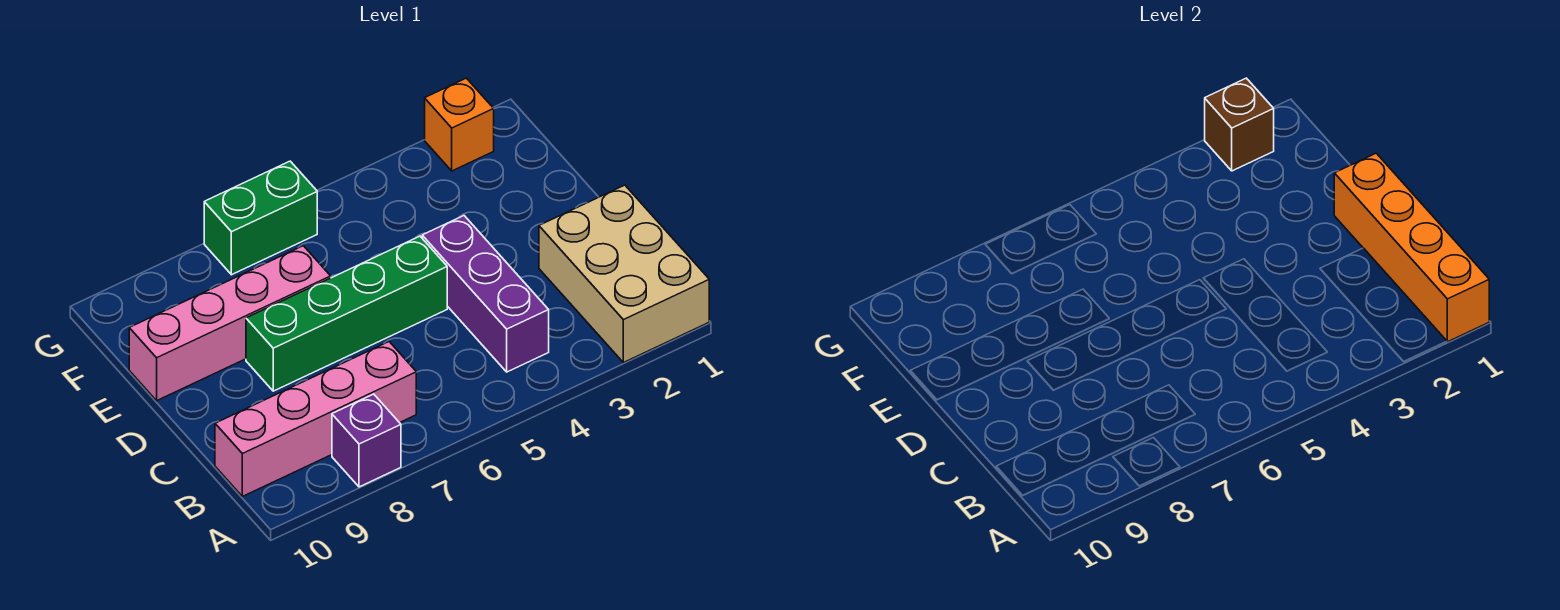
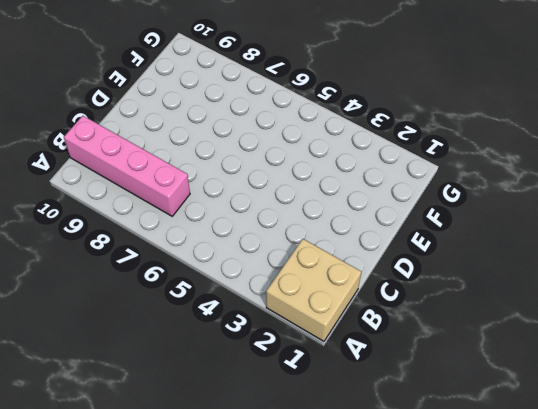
tan brick A1:B2 level 1 -> tan brick A1:C2 level 1
none -> purple brick A8 level 1
none -> purple brick B4:D4 level 1

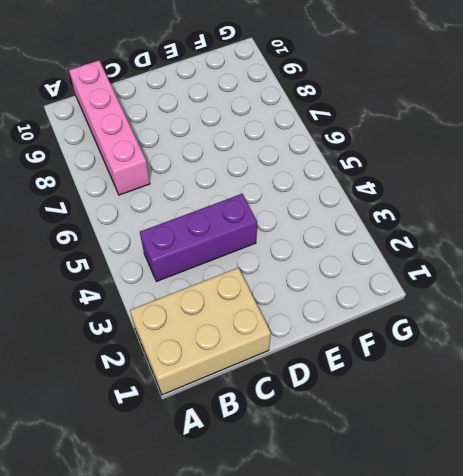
none -> purple brick A8 level 1
none -> green brick D5:D8 level 1

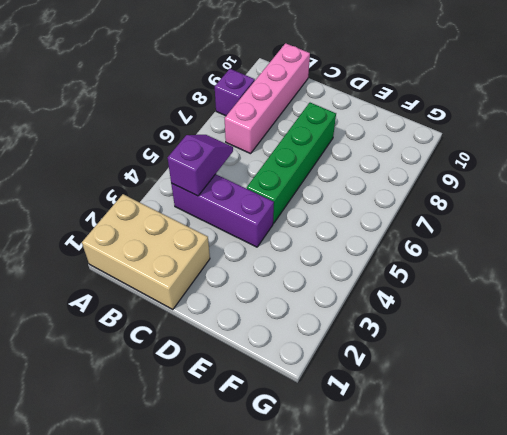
purple slope B4:B5 level 2 top 4 -> none
none -> pink brick E7:E10 level 1
none -> orange brick G2 level 1

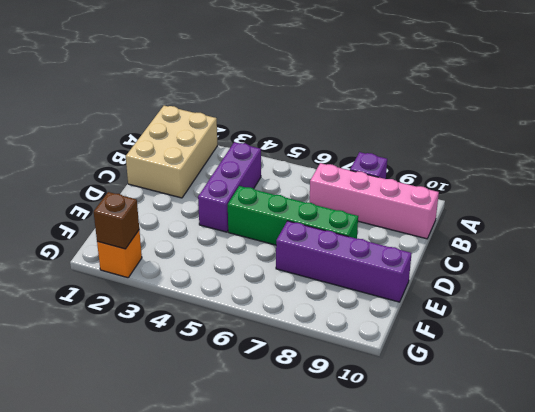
purple brick E7:E10 level 1 -> pink brick E7:E10 level 1
none -> green brick G6:G7 level 1
none -> orange brick A1:D1 level 2

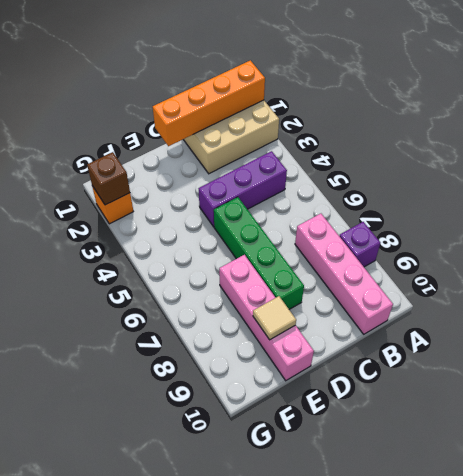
tan tile E9 level 2 -> none
none -> green brick G6:G7 level 1

